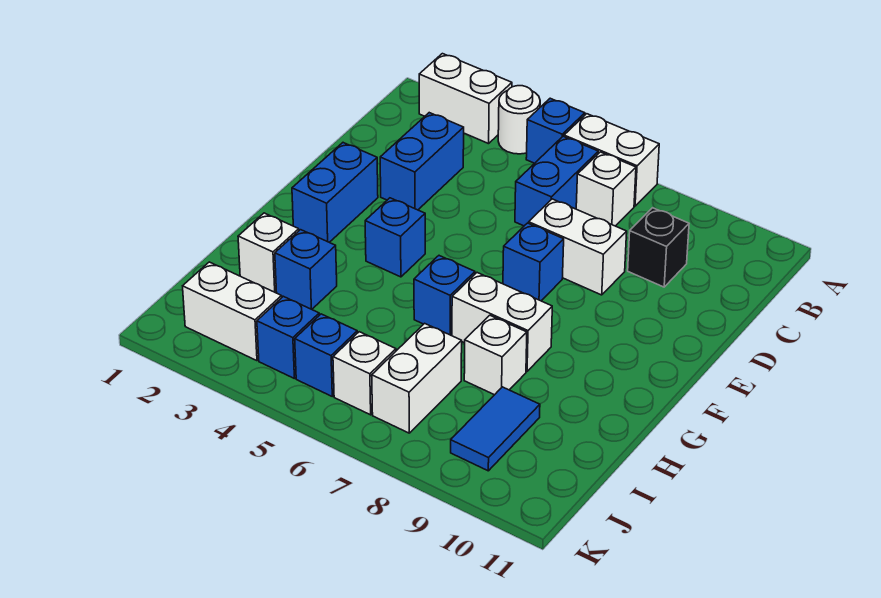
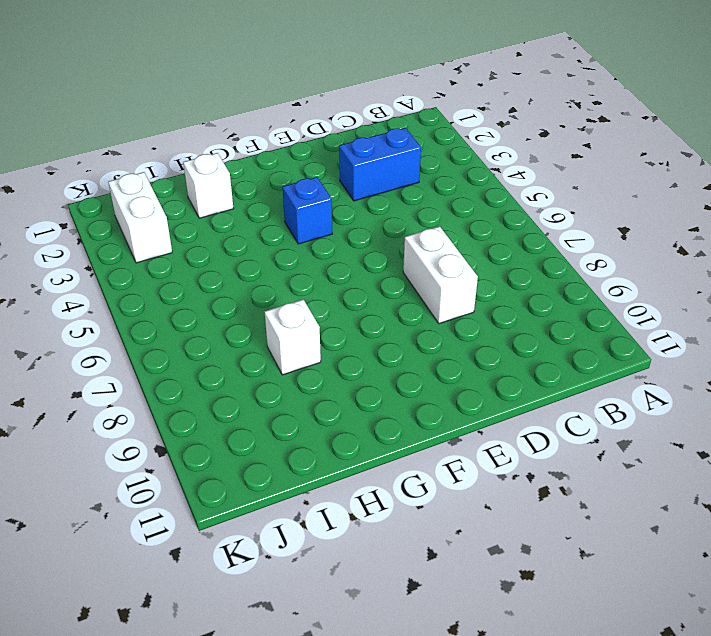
none -> white brick A2:A3 level 1
none -> white round brick A4 level 1
none -> blue brick A5 level 1

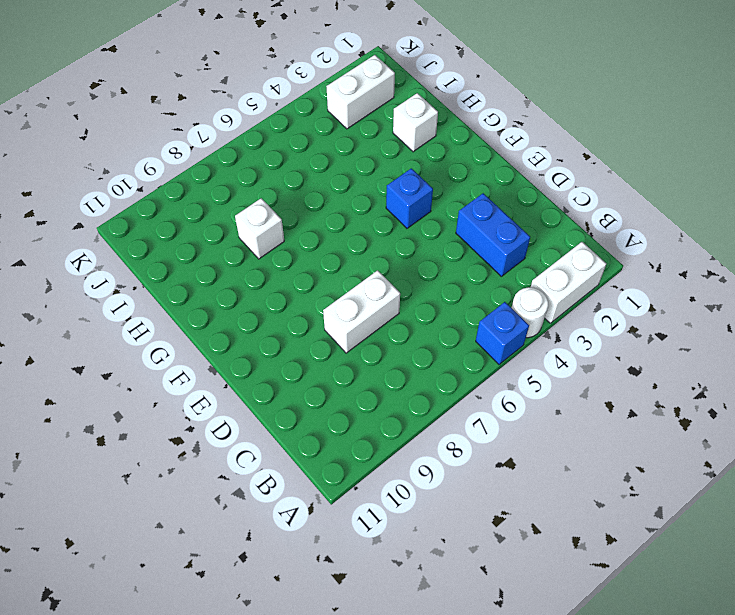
none -> white brick A6:A7 level 1
none -> blue brick B6:C6 level 1
none -> white brick B7 level 1

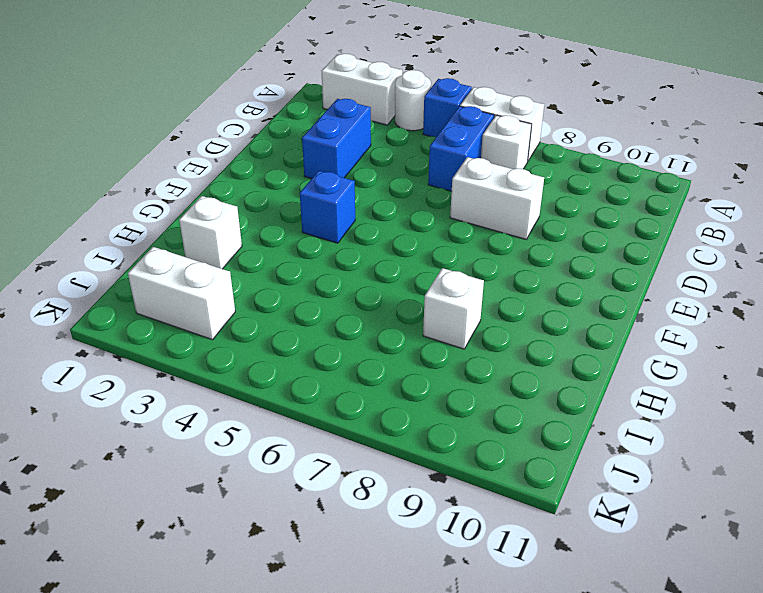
none -> black brick C9 level 1
none -> blue brick E2:F2 level 1
none -> blue brick E7 level 1

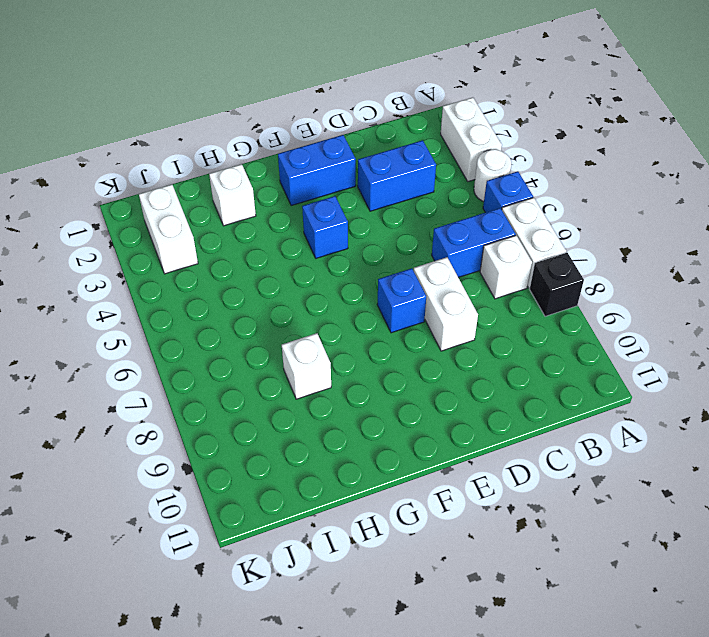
black brick A8 level 1 -> black brick C9 level 1
none -> blue brick G6 level 1
none -> white brick G7:G8 level 1
none -> blue brick H3 level 1

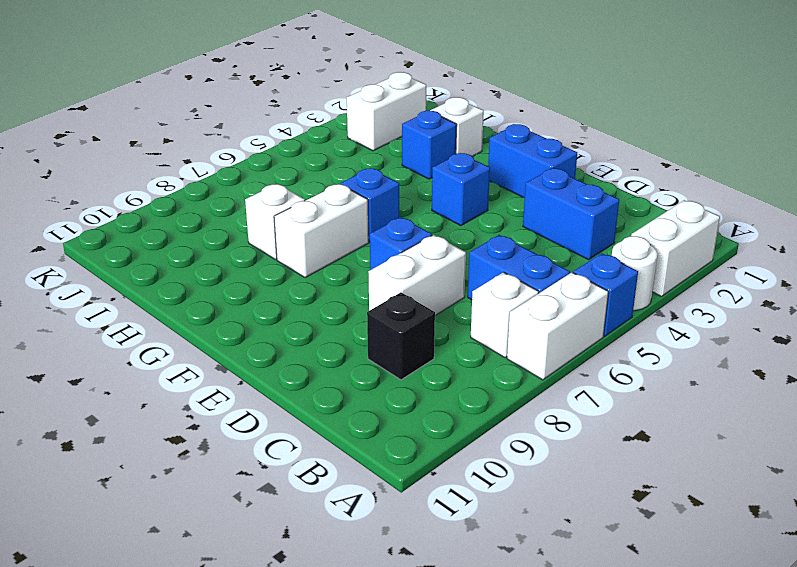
none -> white brick I7:J7 level 1
none -> blue tile I9:J9 level 1
none -> blue brick J4 level 1

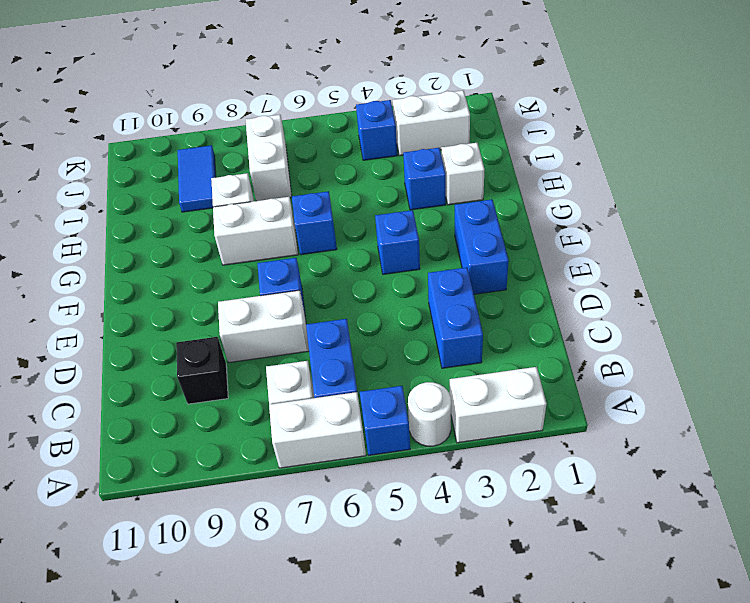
none -> blue brick J5 level 1
none -> white brick J6 level 1

